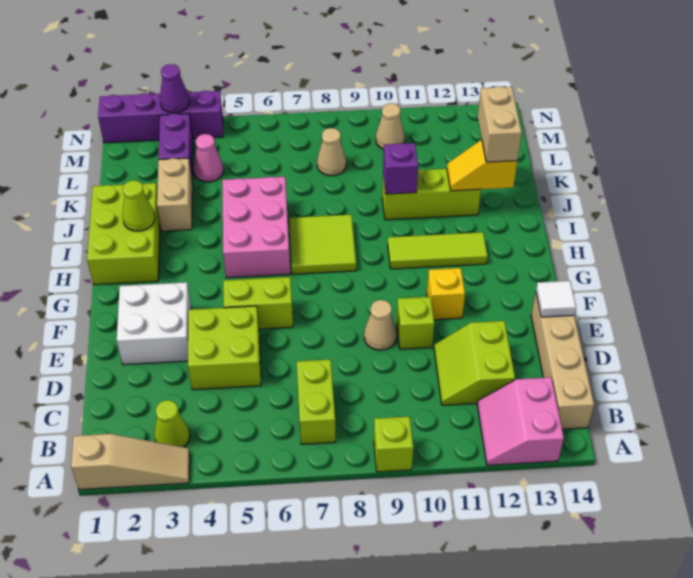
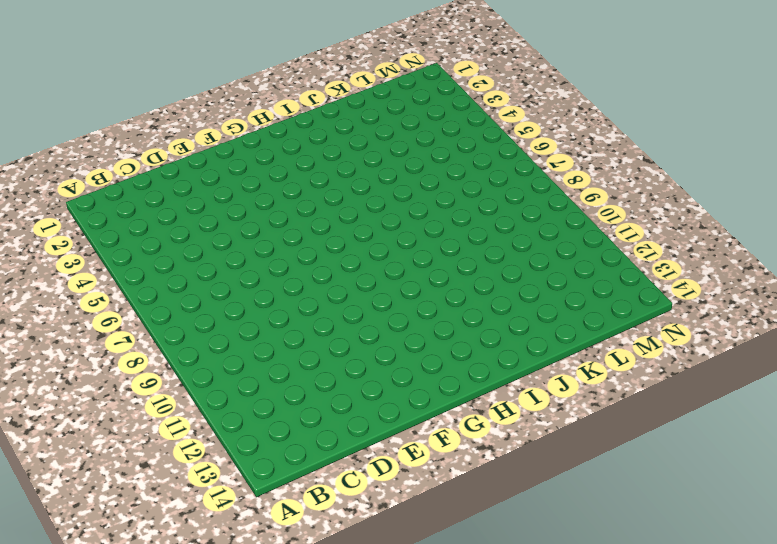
none -> tan slope A1:A3 level 1 top 1
none -> lime brick A9 level 1
none -> pink slope A12:B13 level 1 top 13
none -> lime cone B3 level 1

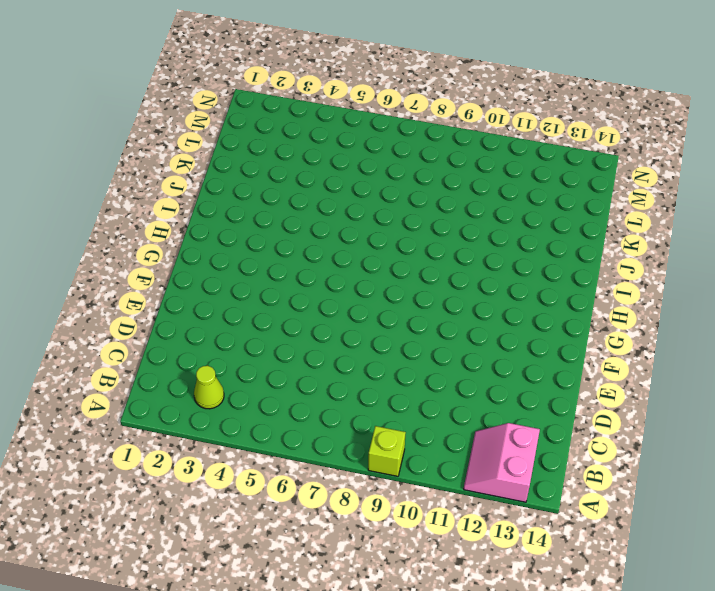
none -> tan slope A1:A3 level 1 top 1
none -> lime brick B7:C7 level 1
none -> tan brick B14:E14 level 1
none -> lime slope C11:D12 level 1 top 12

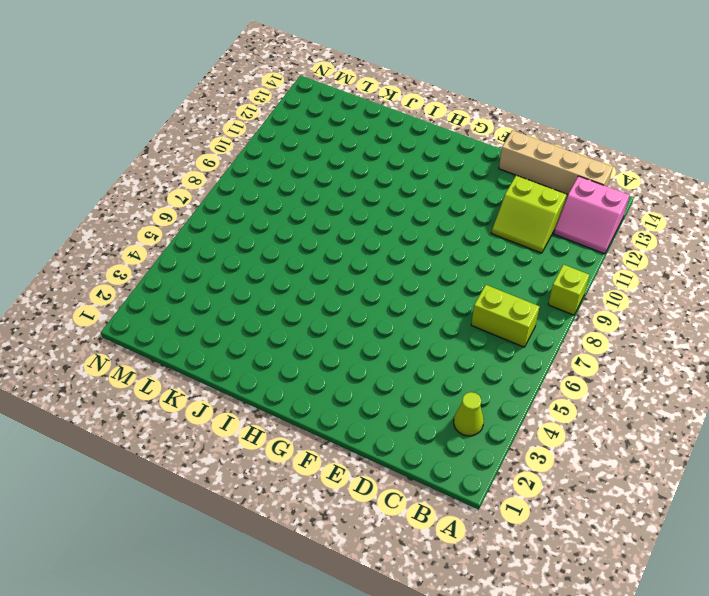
none -> tan slope A1:A3 level 1 top 1
none -> lime brick D4:E5 level 1
none -> white brick E2:F3 level 1
none -> tan cone E9 level 1

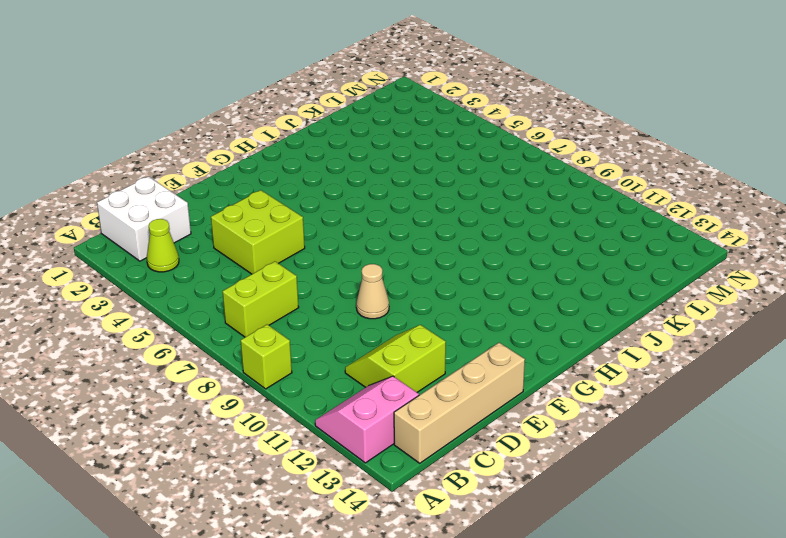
white brick B1:C2 level 1 -> white brick E2:F3 level 1
none -> tan slope A1:A3 level 1 top 1
none -> lime brick E10 level 1
none -> lime brick F5:F6 level 1
none -> yellow brick F11 level 1

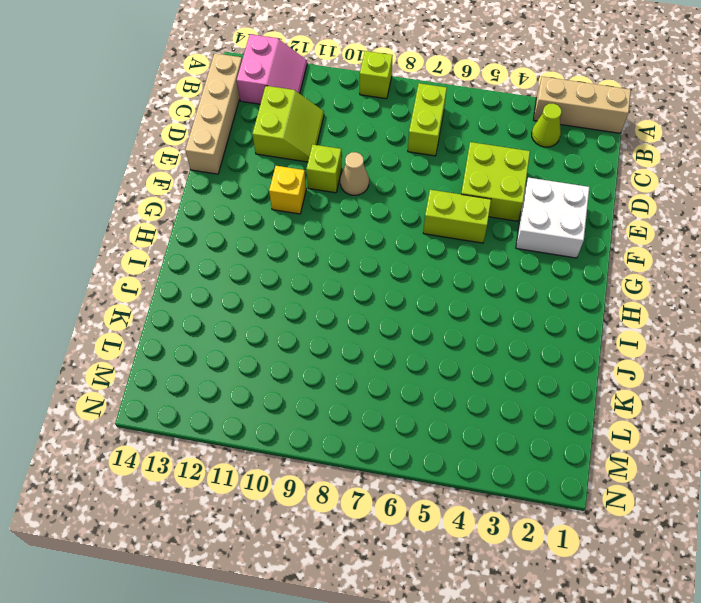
tan brick A1:A3 level 1 -> tan slope A1:A3 level 1 top 1
none -> lime brick H1:J2 level 1
none -> pink brick H5:J6 level 1
none -> lime tile H7:I8 level 1
none -> lime tile H10:H12 level 1

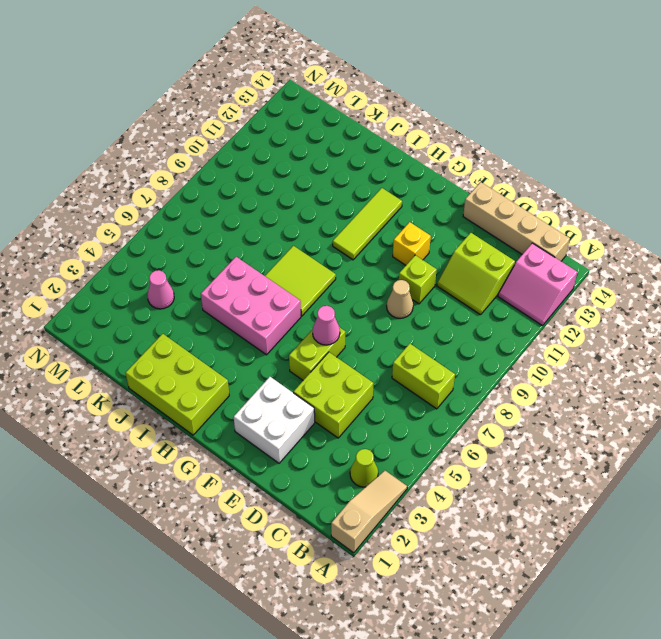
pink cone F6 level 2 -> none
none -> lime brick A9 level 1
none -> tan brick J3:K3 level 1
none -> lime brick J10:J12 level 1
none -> purple brick L3:M3 level 1

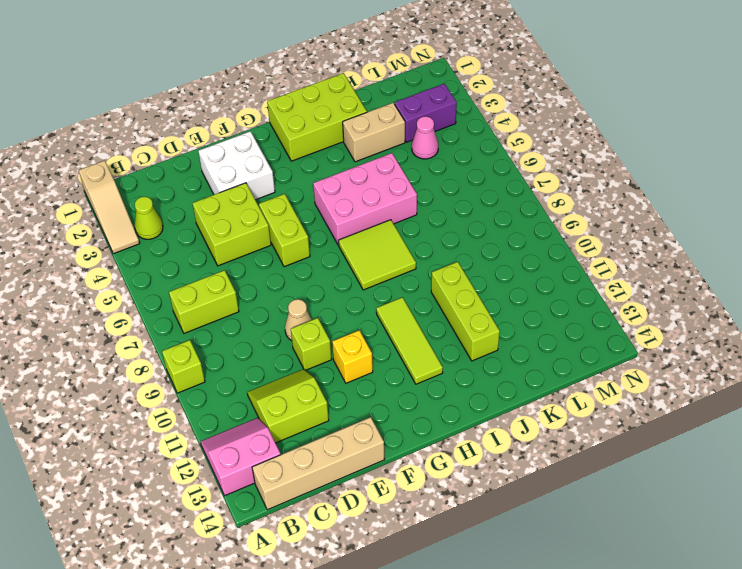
none -> tan cone L8 level 1
none -> tan cone M10 level 1
none -> purple brick N1:N4 level 1
none -> white tile E14 level 2

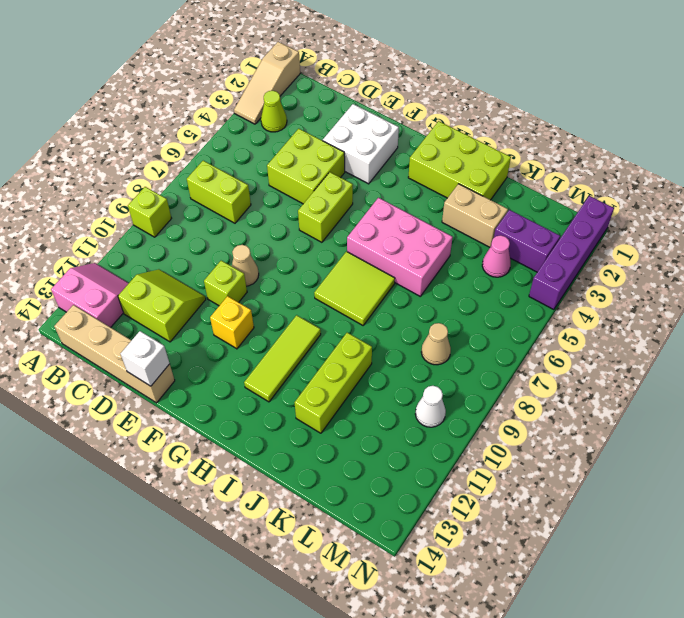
white brick E14 level 2 -> white tile E14 level 2
white cone M10 level 1 -> tan cone M10 level 1
none -> lime cone I2 level 2
none -> purple brick J10 level 2
none -> yellow slope J12:J13 level 2 top 13
none -> purple cone N3 level 2

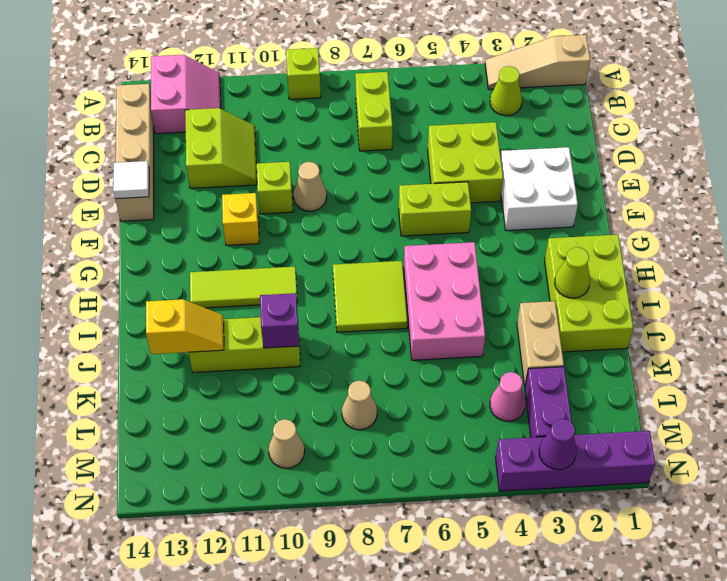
none -> tan brick J13:K13 level 3

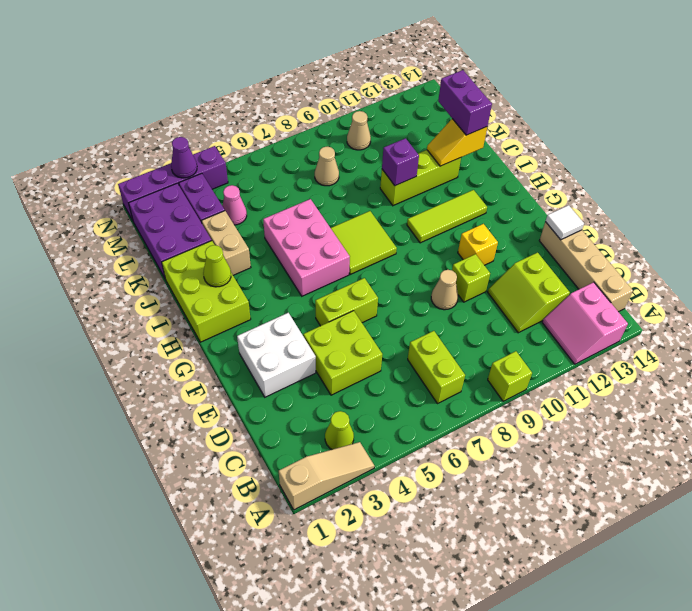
purple brick J13:K13 level 3 -> tan brick J13:K13 level 3
purple brick K1:M2 level 1 -> none

